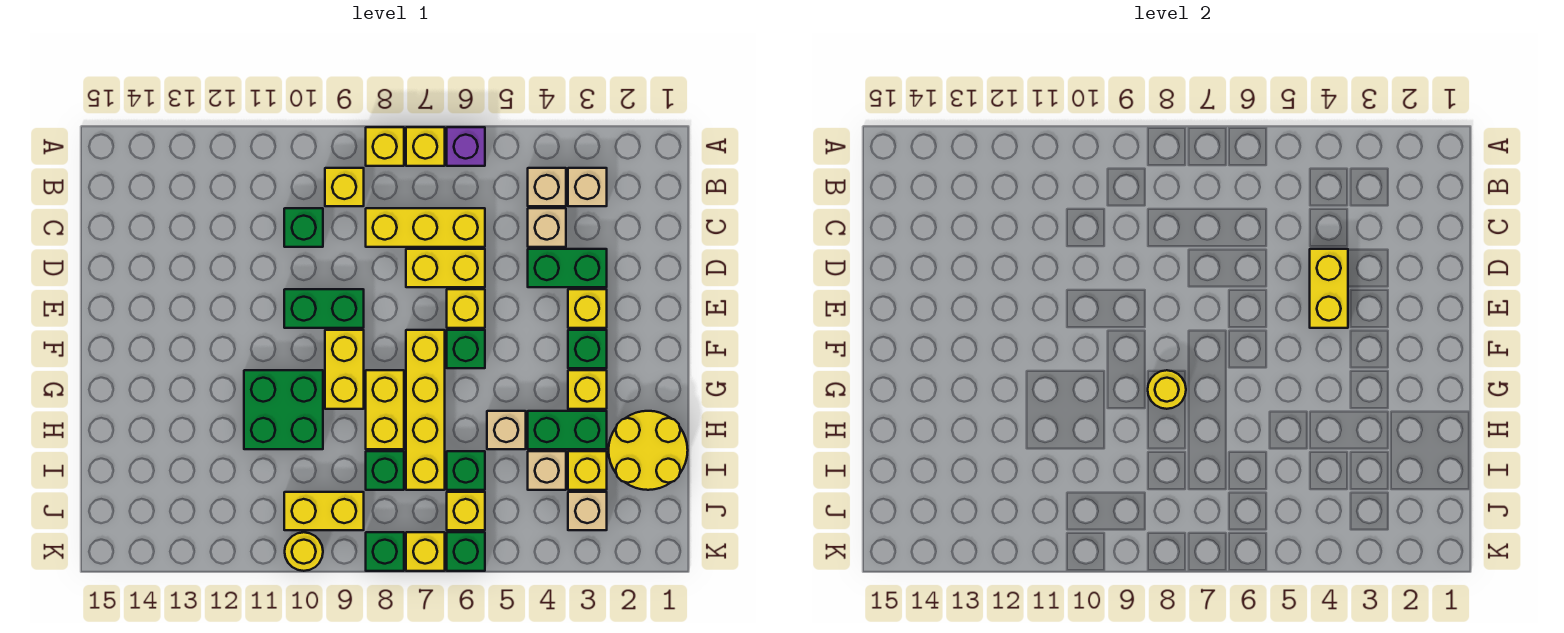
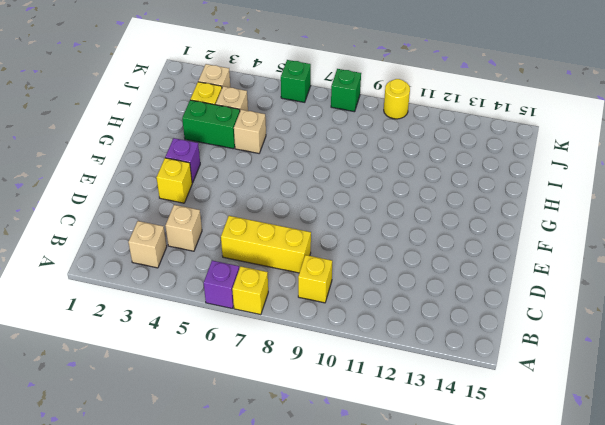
purple brick F3 level 1 -> green brick F3 level 1
none -> yellow brick A8 level 1
none -> tan brick B4 level 1
none -> green brick C10 level 1
none -> green brick D3:D4 level 1

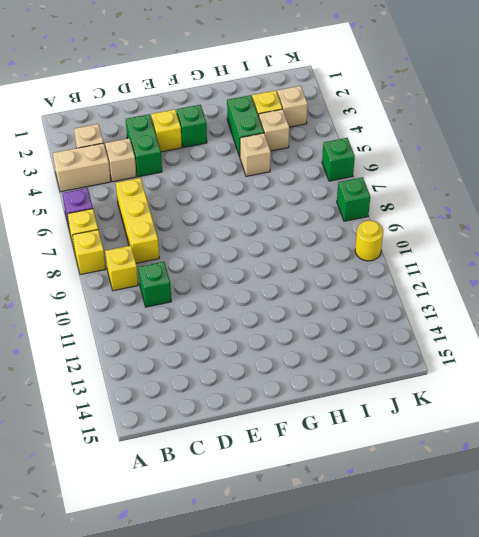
tan brick A4:B4 level 1 -> tan brick B4 level 1
none -> yellow brick D6:D7 level 1
none -> yellow brick E6 level 1
none -> green brick E9:E10 level 1
none -> green brick F6 level 1

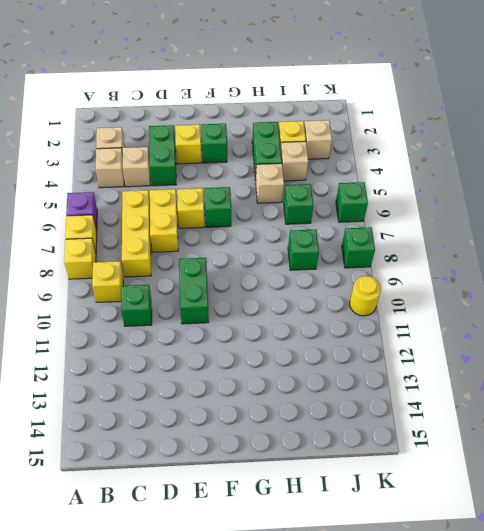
none -> yellow brick F7:I7 level 1
none -> yellow brick F9:G9 level 1
none -> yellow brick G3 level 1
none -> yellow brick G8:H8 level 1

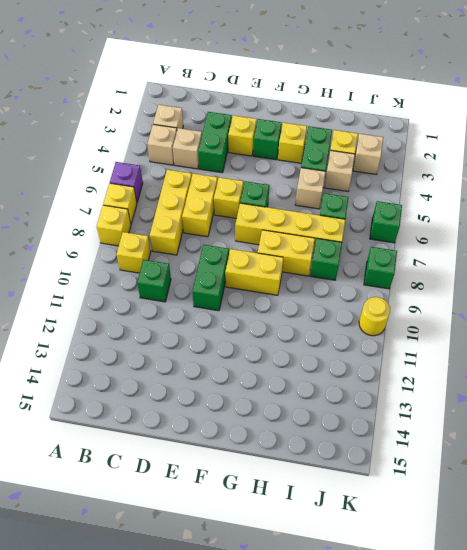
none -> green brick G10:H11 level 1
none -> yellow round brick H1:I2 level 1
none -> yellow brick J6 level 1
none -> yellow brick J9:J10 level 1

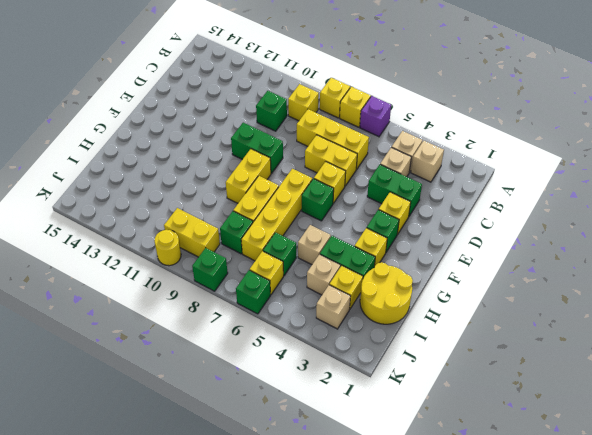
none -> green brick G10:H11 level 1
none -> yellow brick K7 level 1
none -> yellow brick D4:E4 level 2
none -> yellow round brick G8 level 2

